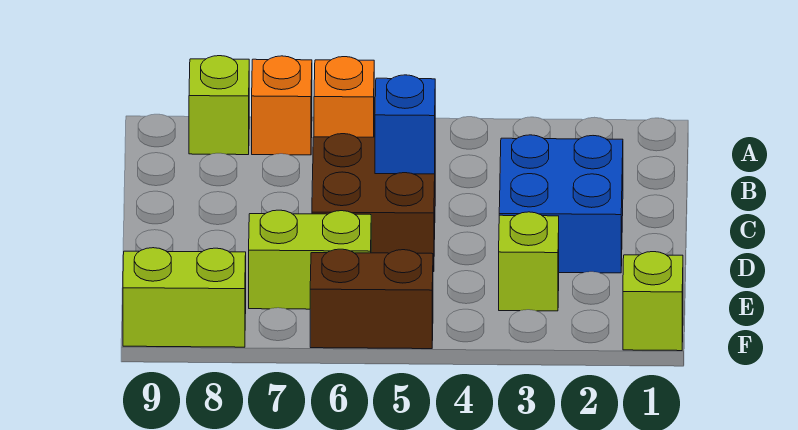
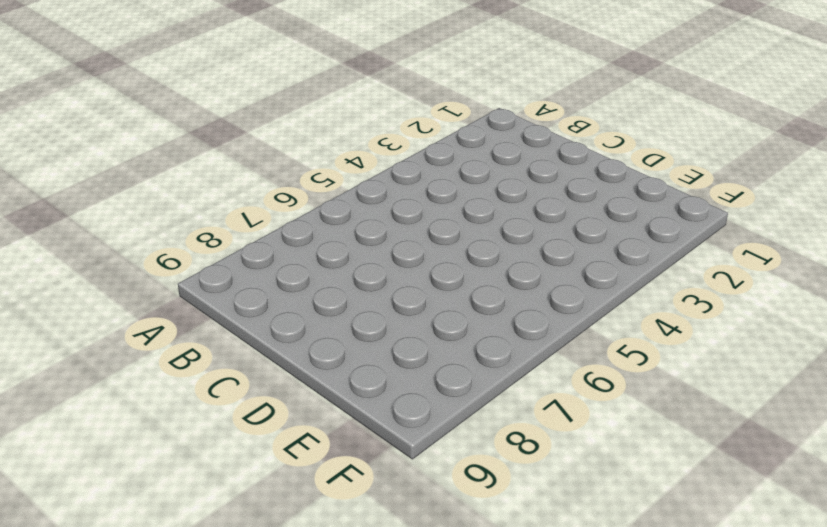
none -> orange brick A6 level 1
none -> orange brick A7 level 1

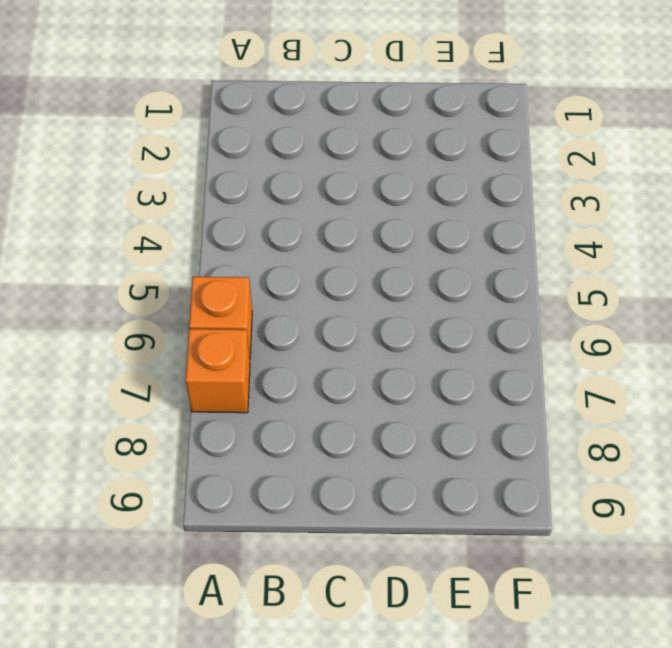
none -> lime brick A8 level 1
none -> blue brick C2:D3 level 1

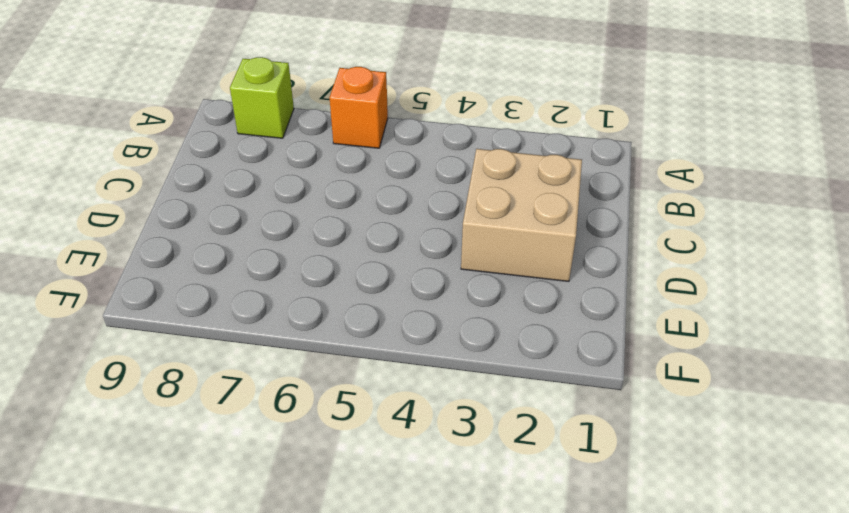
tan brick C2:D3 level 1 -> blue brick C2:D3 level 1
none -> orange brick A7 level 1
none -> brown brick C5:D6 level 1

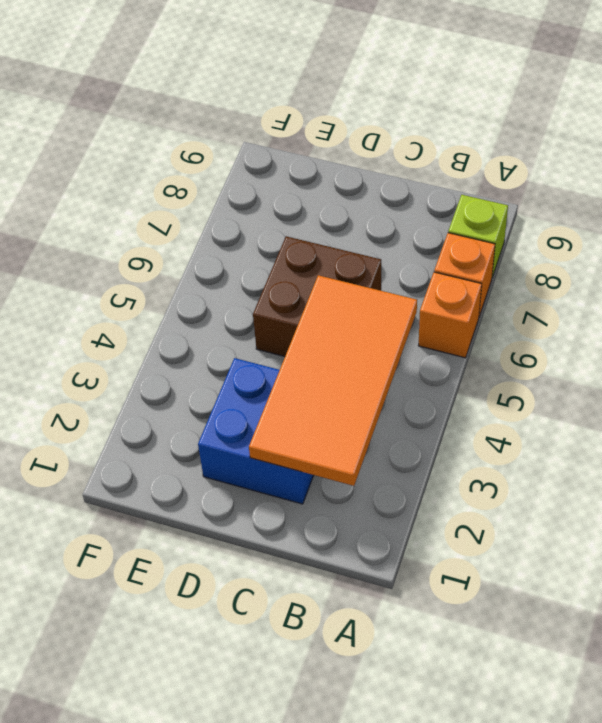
orange tile B2:C5 level 2 -> blue brick C5 level 2
none -> lime brick E3 level 1
none -> lime brick E6:E7 level 1

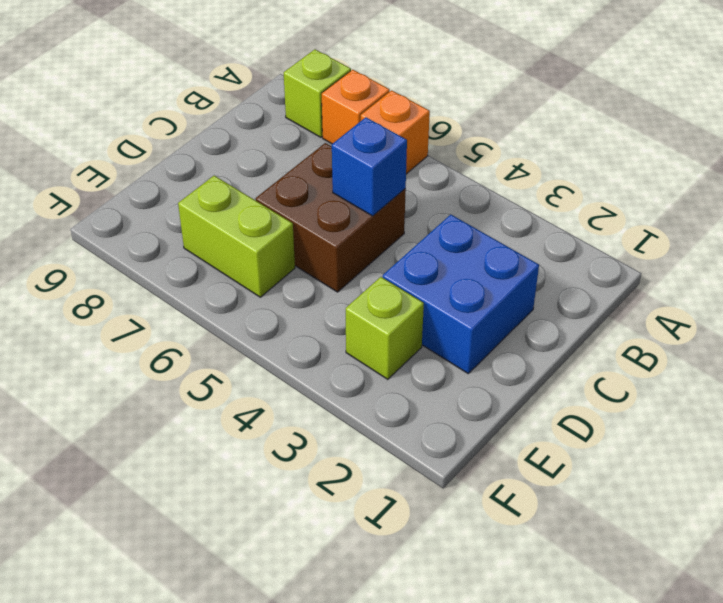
none -> lime brick F1 level 1
none -> brown brick F5:F6 level 1

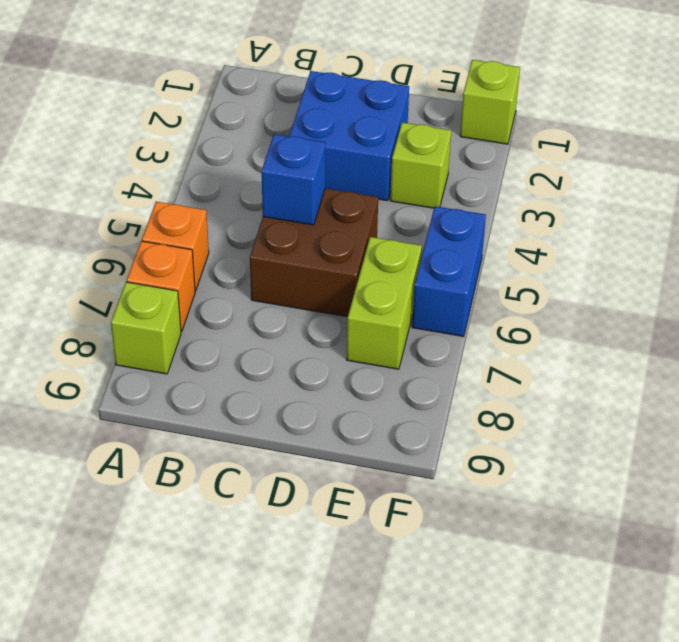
blue brick F5:F6 level 1 -> brown brick F5:F6 level 1
none -> lime brick F8:F9 level 1

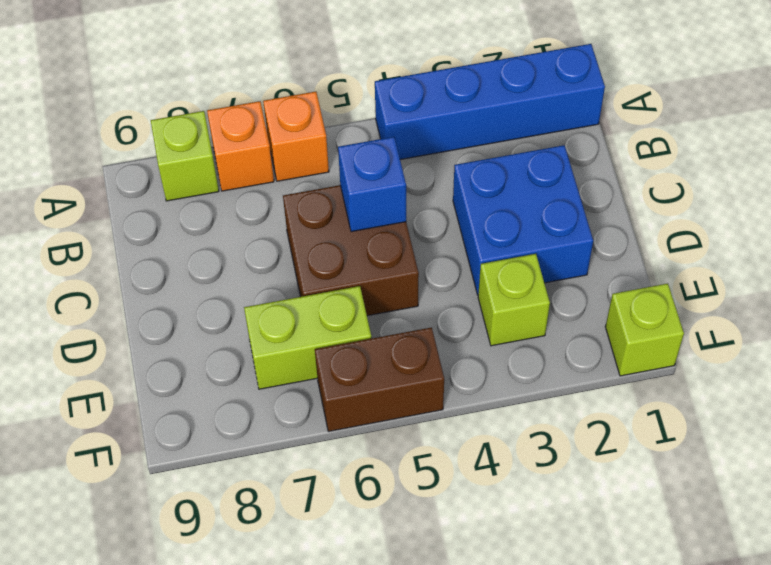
blue brick A1:A4 level 1 -> none
none -> lime brick F8:F9 level 1

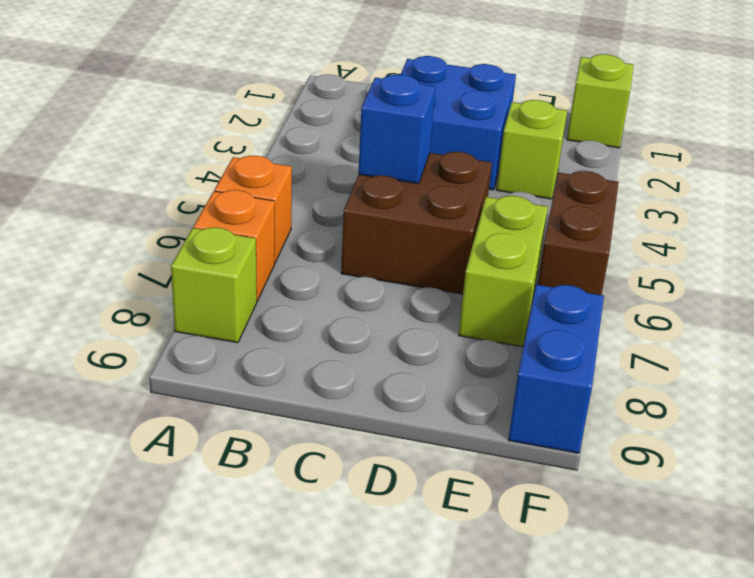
blue brick F8:F9 level 1 -> lime brick F8:F9 level 1

